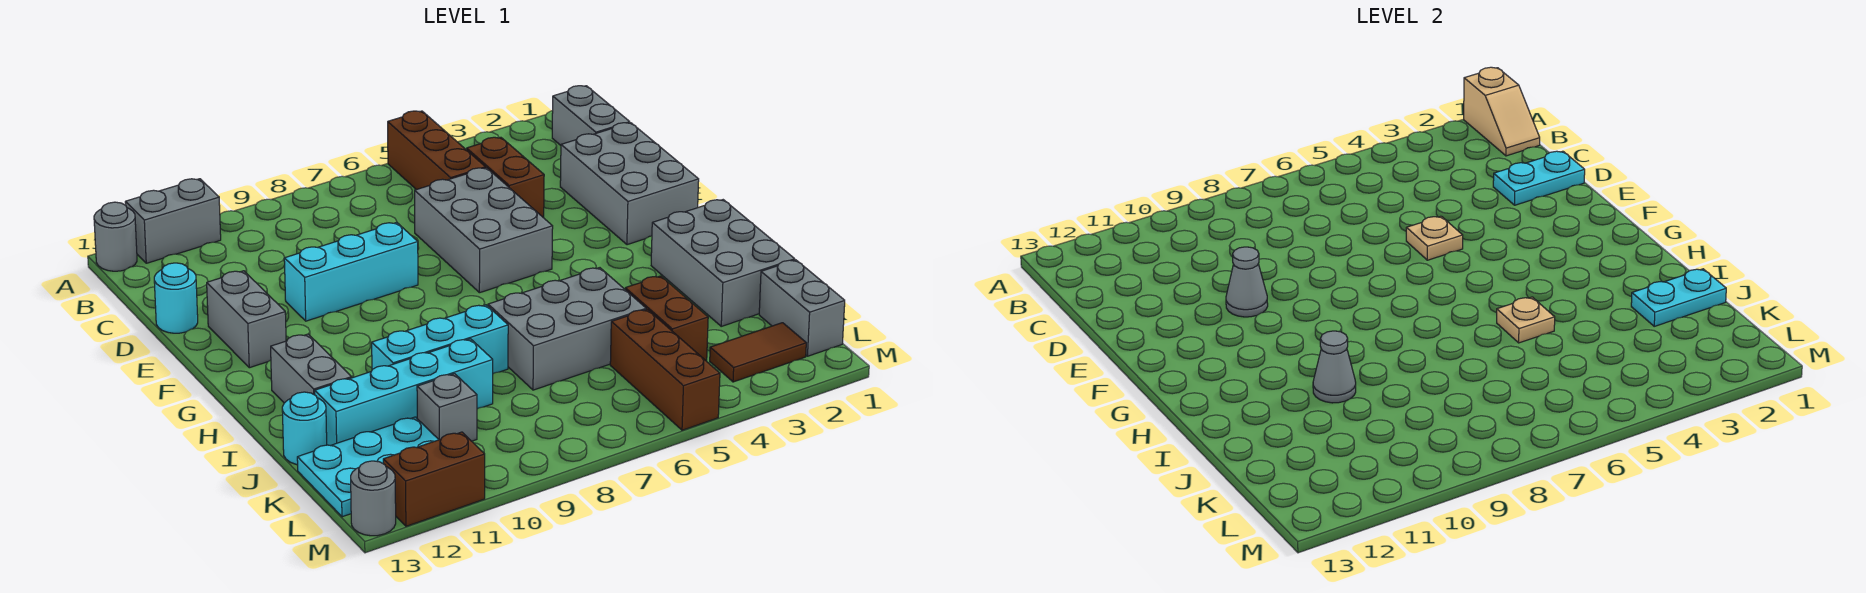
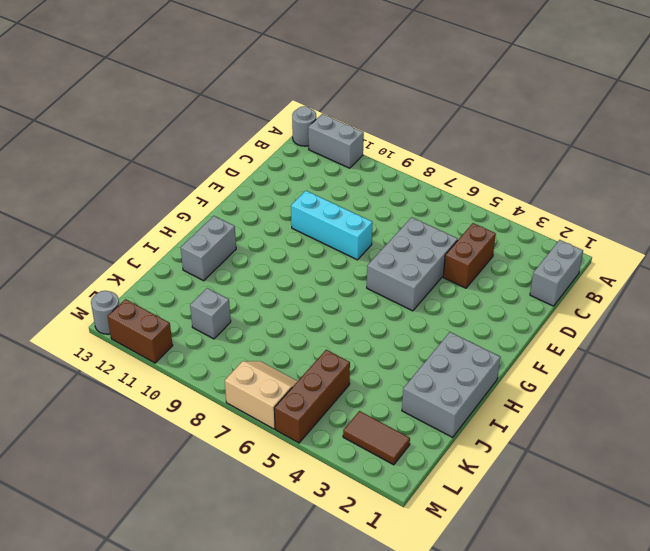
tan slope L6:M7 level 1 top M -> none
none -> brown brick A5:C5 level 1
none -> grey brick D1:F2 level 1
none -> cyan round brick D13 level 1
none -> grey brick E12:F12 level 1

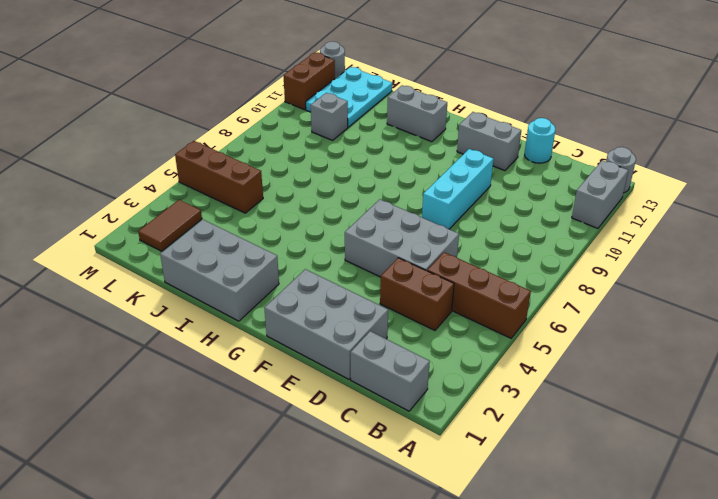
none -> grey brick I5:J7 level 1
none -> cyan brick I8:I10 level 1
none -> brown brick J4:K4 level 1
none -> cyan brick J9:J12 level 1

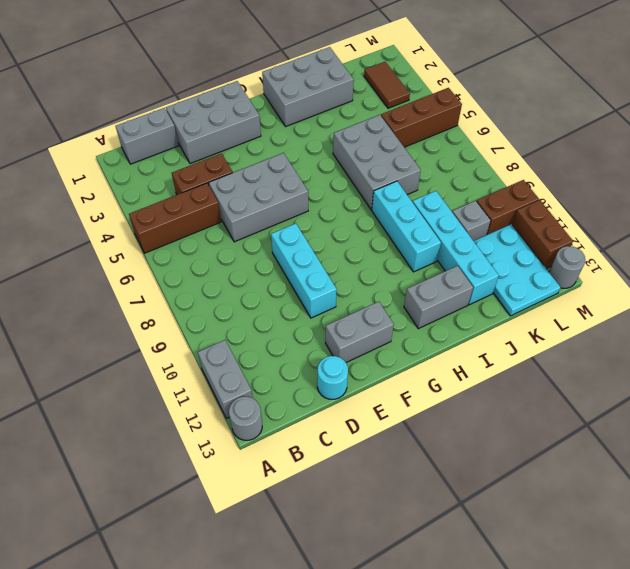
brown brick L10:M10 level 1 -> brown brick J4:K4 level 1
none -> cyan round brick J13 level 1
none -> grey brick K1:L1 level 1
none -> tan slope A1:B1 level 2 top A
none -> cyan plate D1:D2 level 2

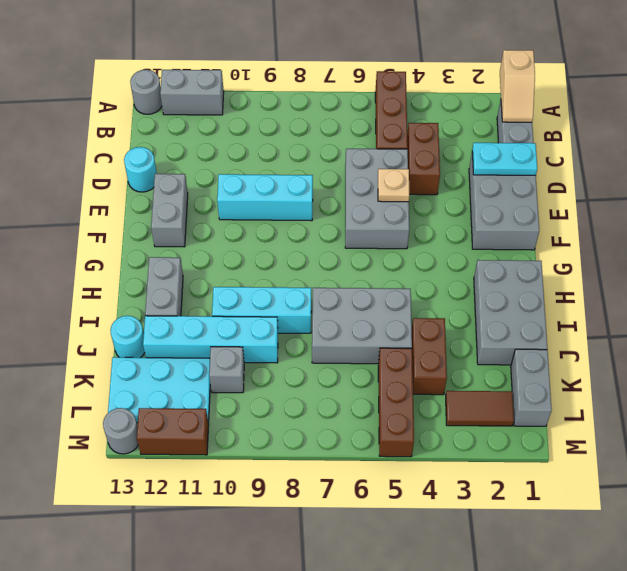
none -> grey cone E10 level 2
none -> tan plate I5 level 2
none -> grey cone I10 level 2
none -> cyan plate J1:J2 level 2

